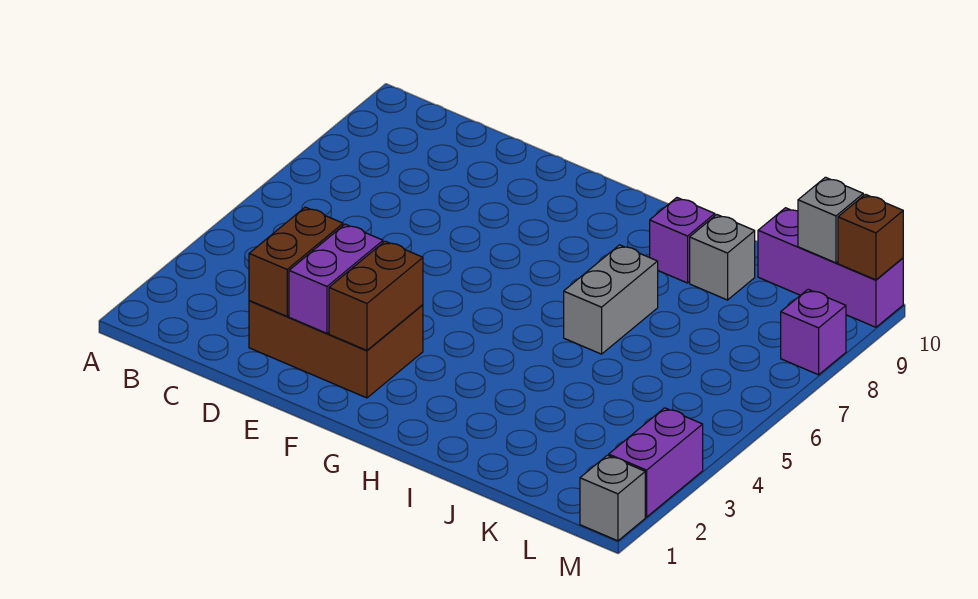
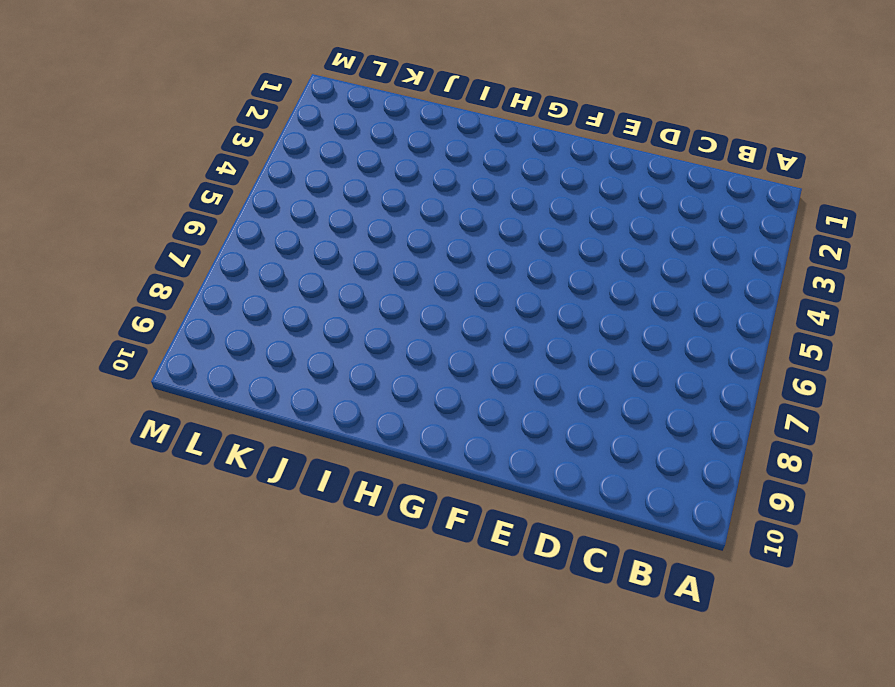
none -> brown brick D2:F3 level 1
none -> grey brick I6:I7 level 1
none -> purple brick I9 level 1

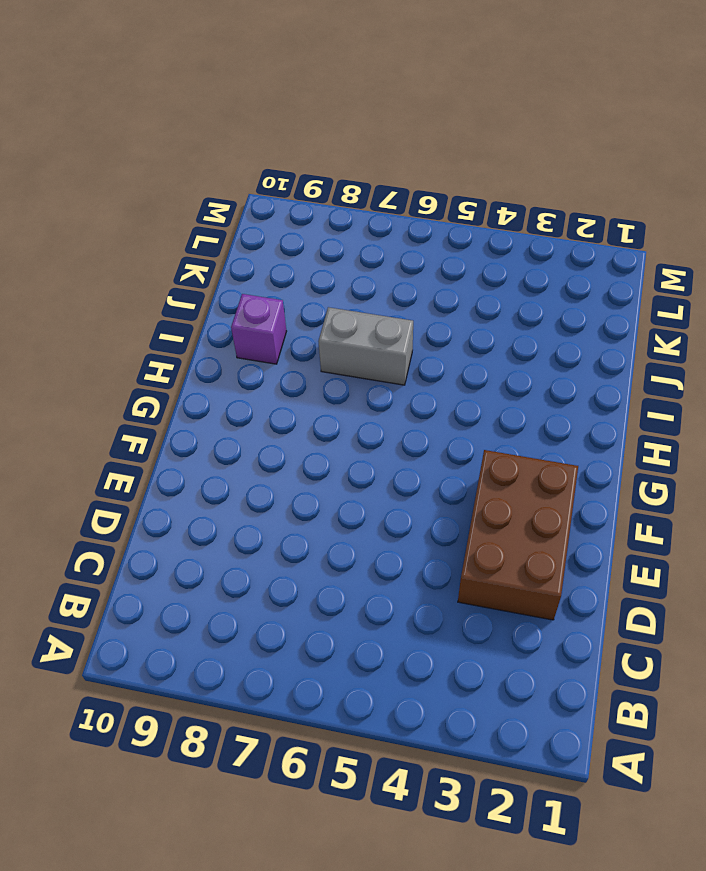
none -> grey brick J9 level 1
none -> purple brick K10:M10 level 1
none -> grey brick M1 level 1

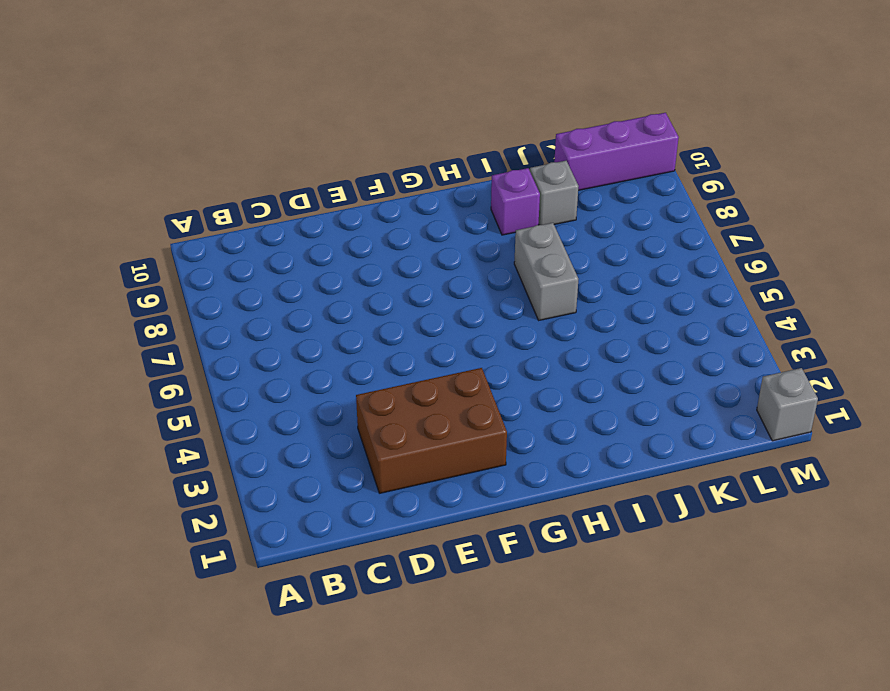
none -> purple brick M2:M3 level 1
none -> purple brick M8 level 1
none -> brown brick D2:D3 level 2

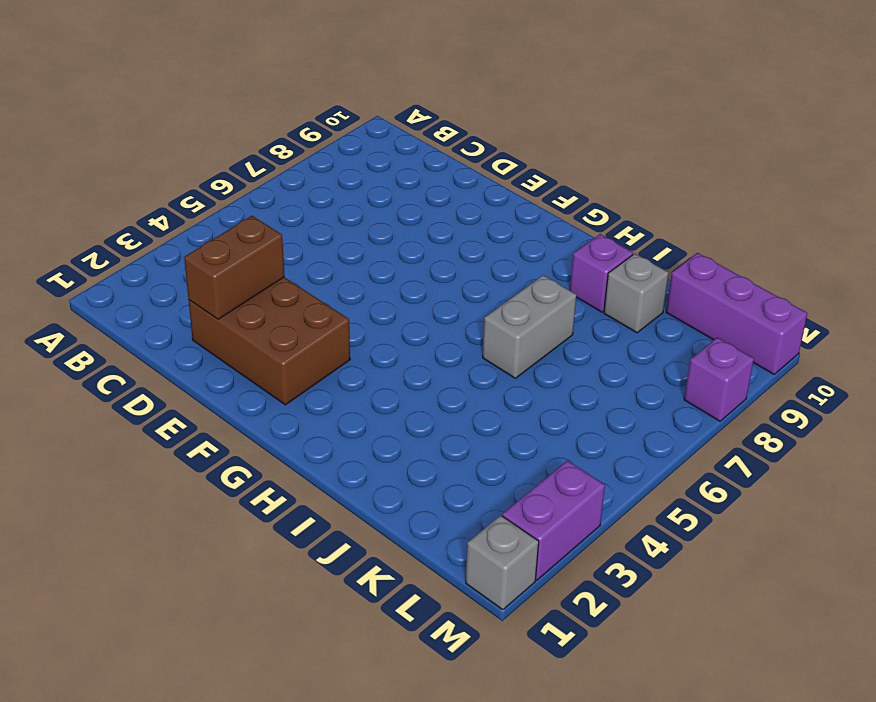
none -> purple brick E2:E3 level 2
none -> brown brick F2:F3 level 2
none -> grey brick L10 level 2

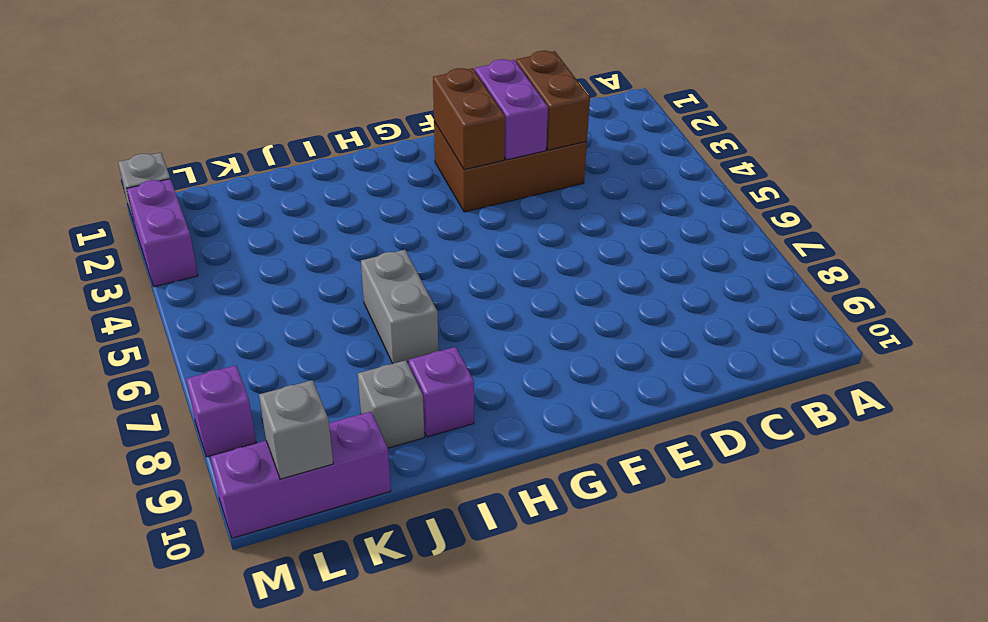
none -> brown brick M10 level 2

